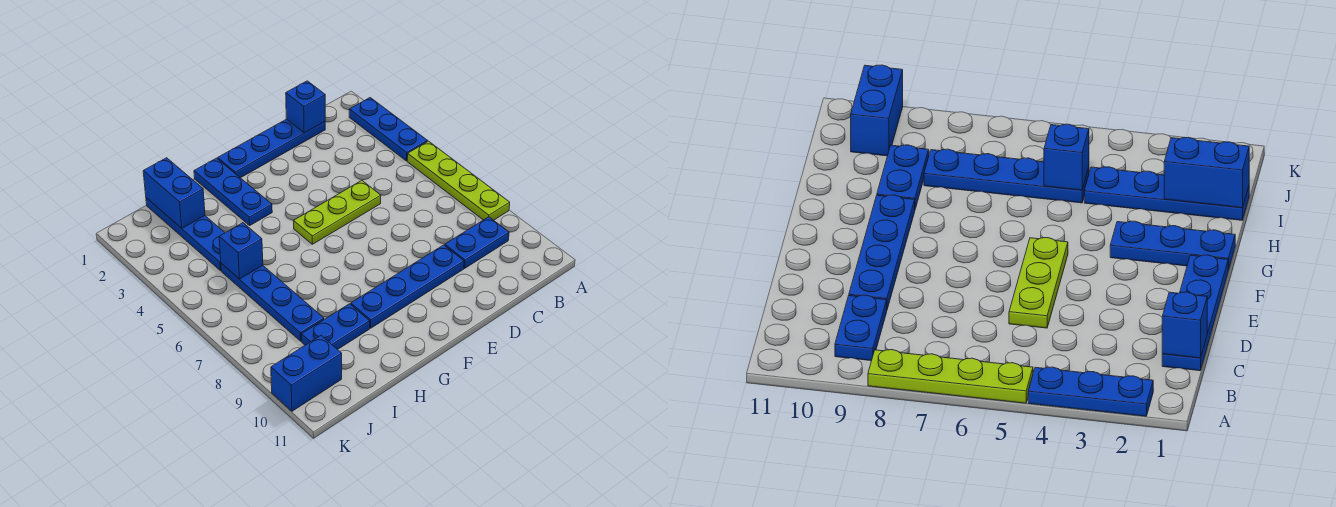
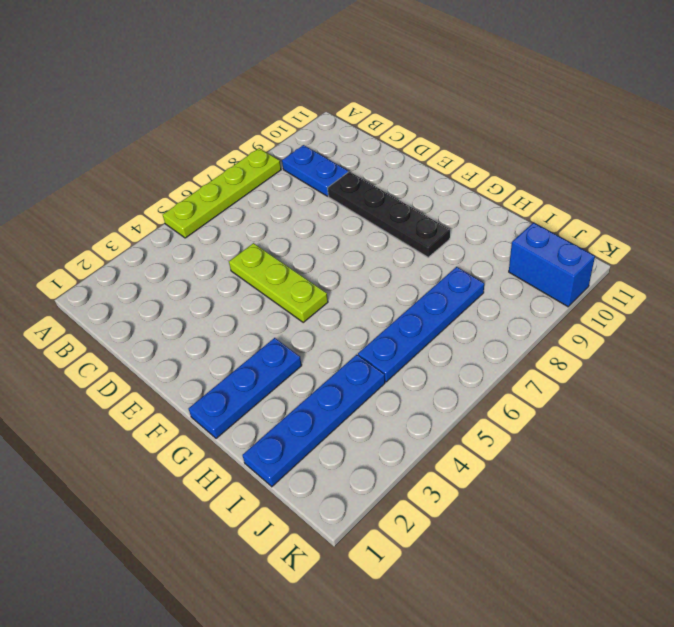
black plate D9:G9 level 1 -> blue plate D9:G9 level 1
none -> blue plate A2:A4 level 1
none -> blue plate C1:F1 level 1
none -> blue plate H9:I9 level 1

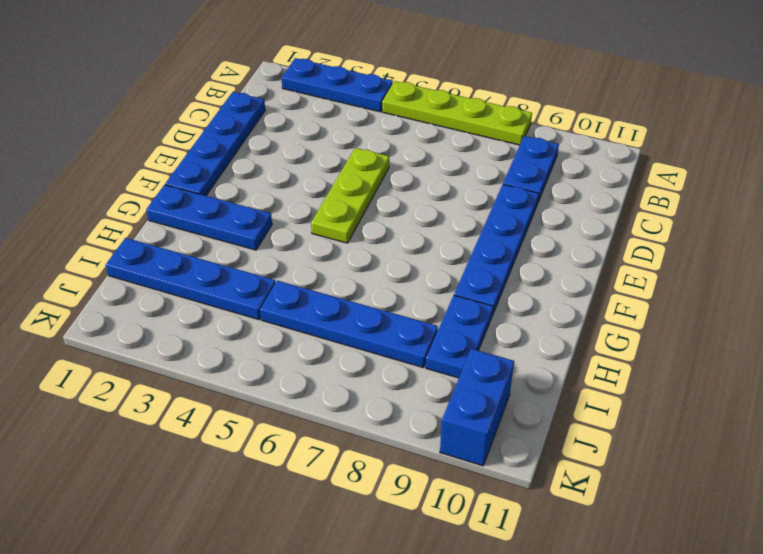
none -> blue brick C1 level 2
none -> blue brick I1:I2 level 2
none -> blue brick I5 level 2

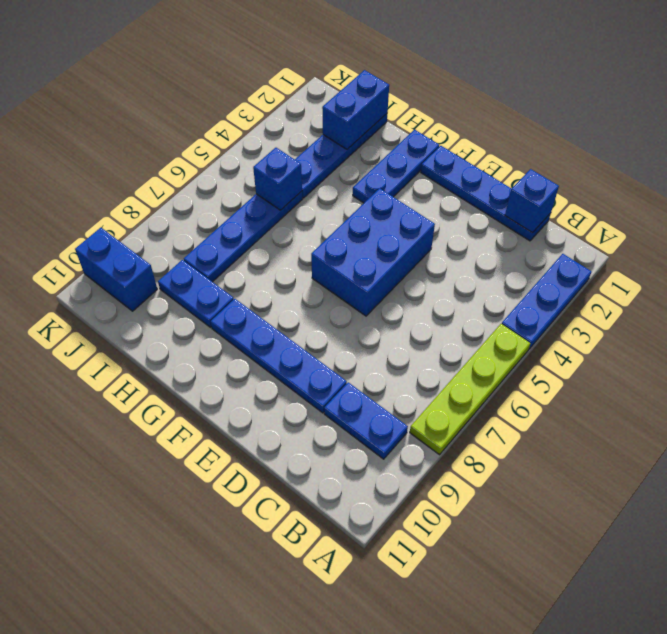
blue brick E4:F6 level 1 -> lime plate D5:F5 level 1

